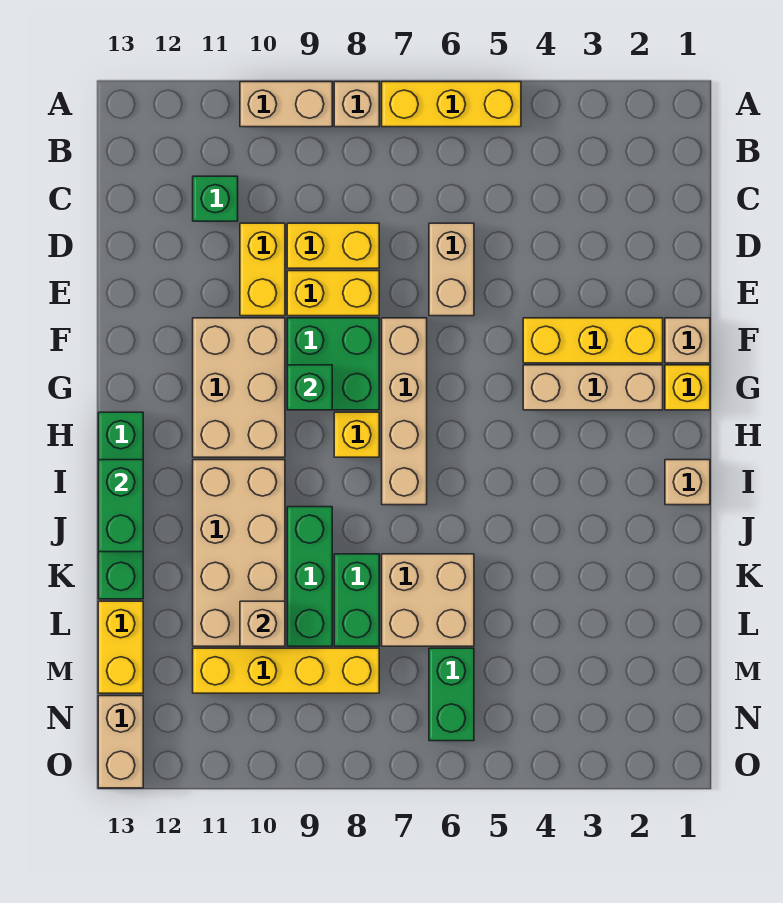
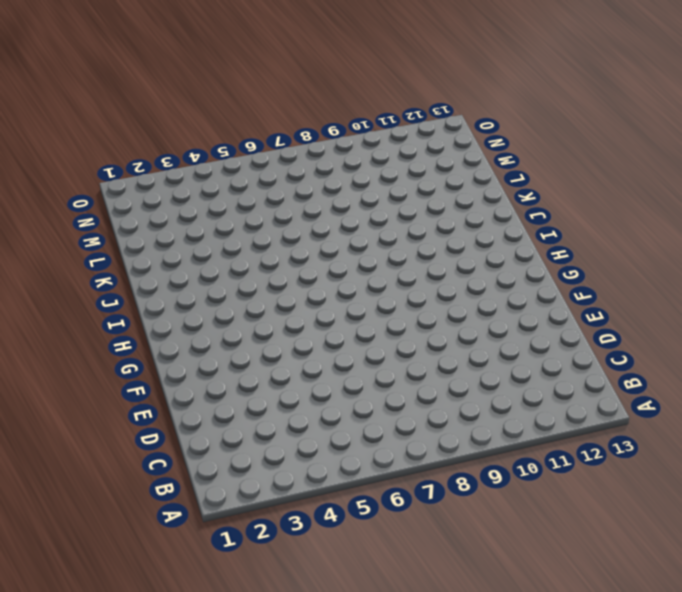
none -> yellow brick A5:A7 level 1
none -> tan brick A8 level 1
none -> tan brick A9:A10 level 1

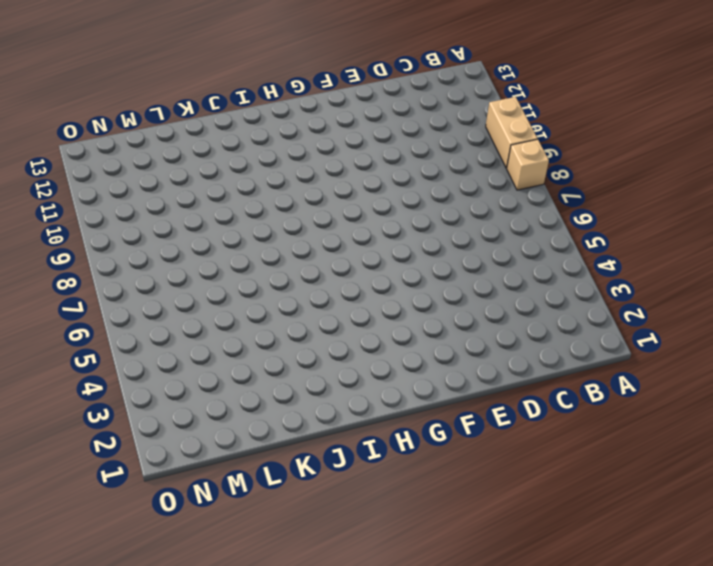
none -> yellow brick A5:A7 level 1
none -> green brick C11 level 1
none -> tan brick D6:E6 level 1

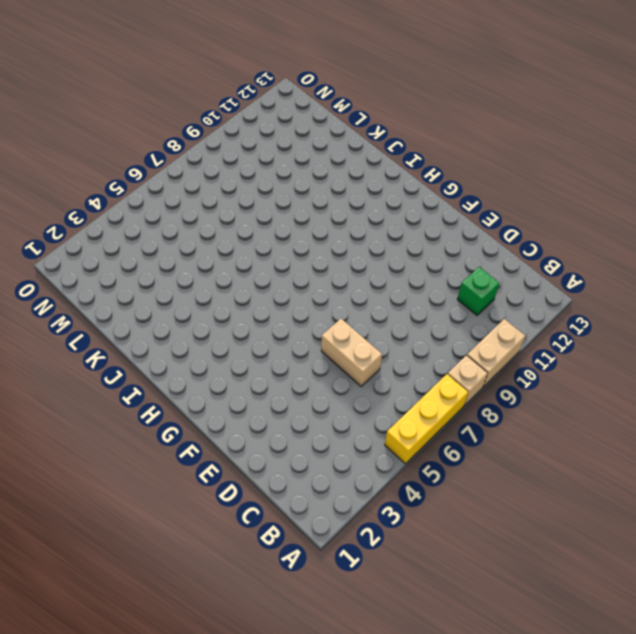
none -> yellow brick D8:D9 level 1
none -> yellow brick D10:E10 level 1
none -> yellow brick E8:E9 level 1

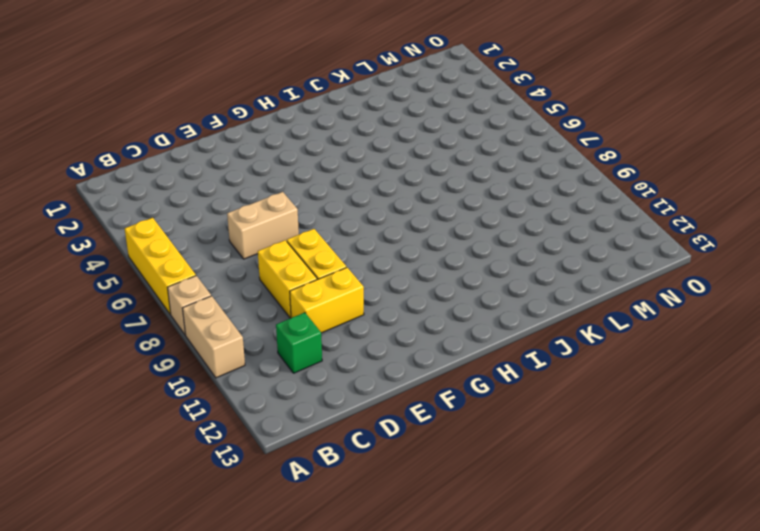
none -> tan brick F1 level 1
none -> yellow brick F2:F4 level 1
none -> tan brick F7:I7 level 1

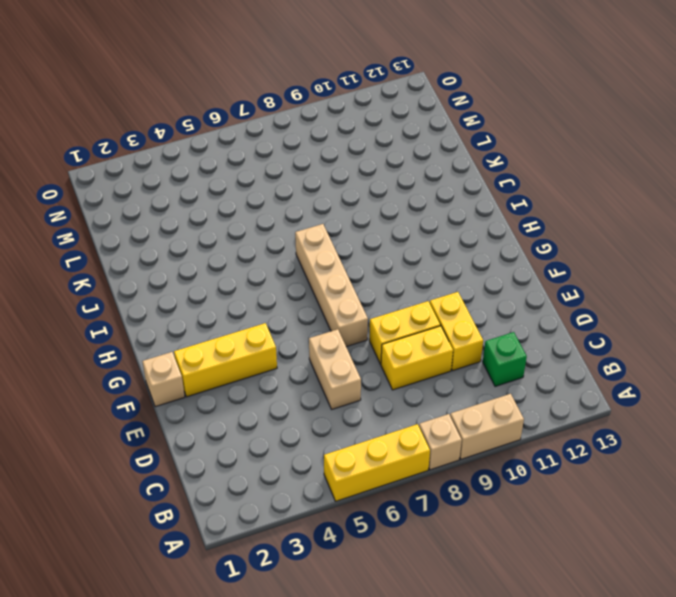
none -> green brick F8:G9 level 1
none -> tan brick F10:H11 level 1
none -> yellow brick G1 level 1

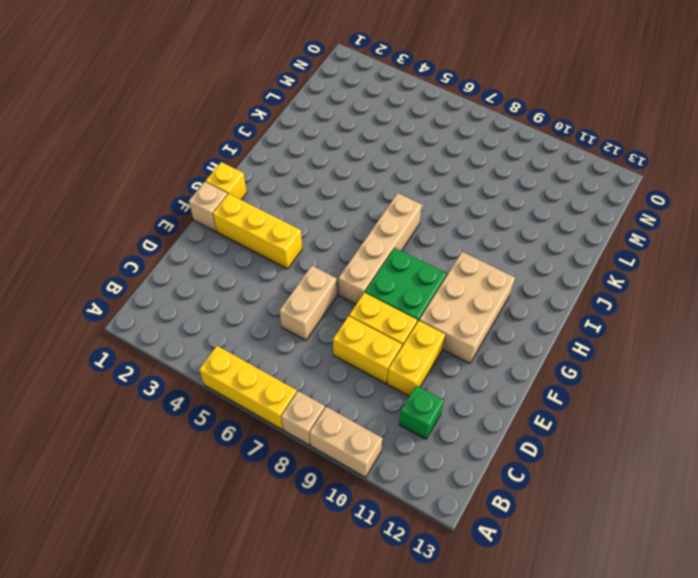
none -> tan brick G2:G4 level 1
none -> yellow brick H8 level 1
none -> green brick H13:K13 level 1

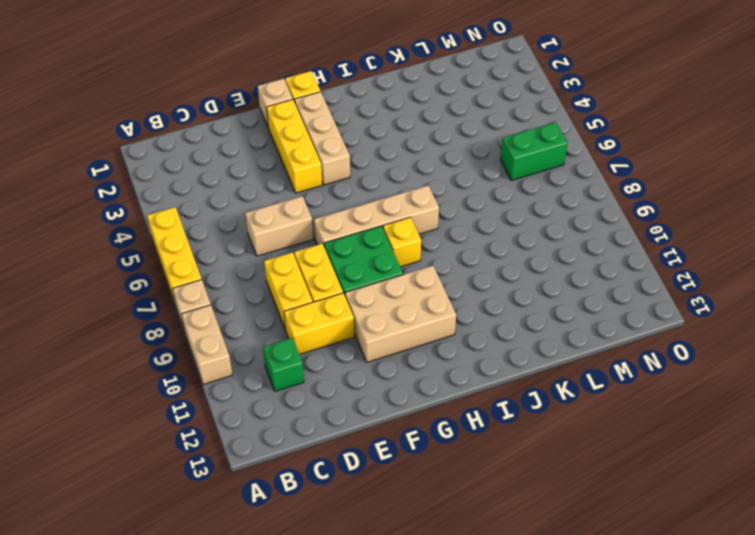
none -> green brick H13:K13 level 1
none -> tan brick I1 level 1
none -> tan brick I10:L11 level 1

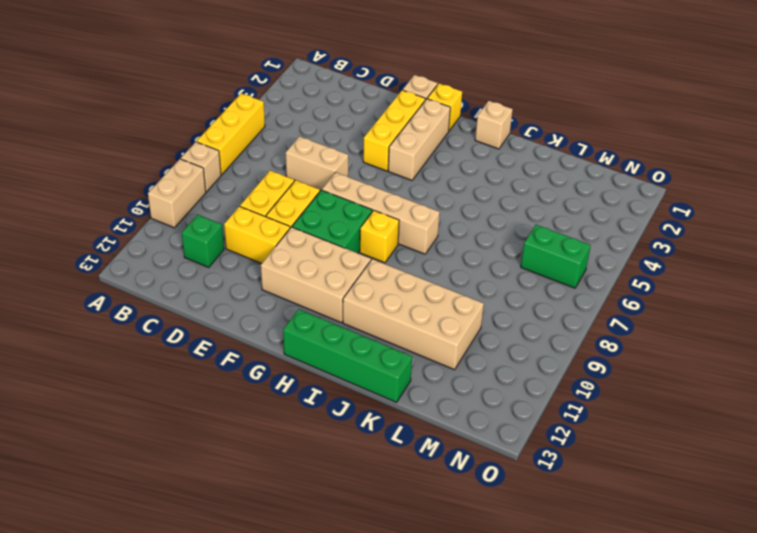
none -> green brick J9:L9 level 1
none -> tan brick K6:L7 level 1
none -> green brick K8:L8 level 1

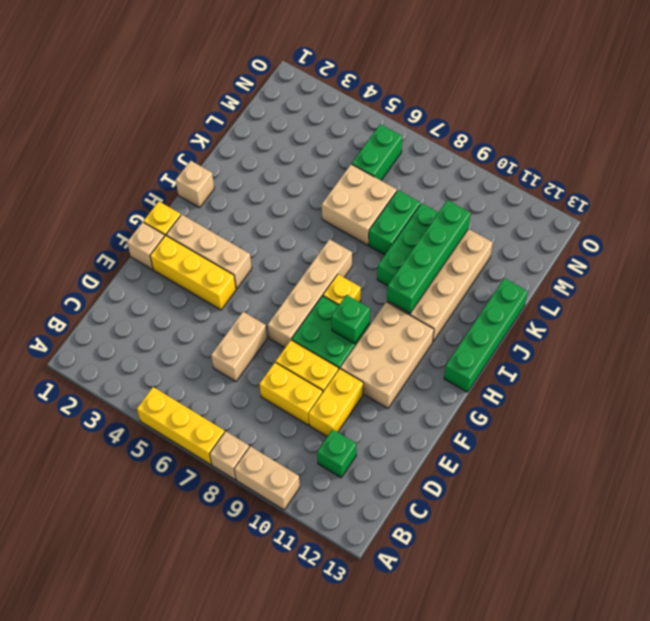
green brick I10:L10 level 2 -> tan brick L10 level 2
none -> yellow brick L13:M13 level 1
none -> yellow brick M8:M11 level 1
none -> tan brick N13:O13 level 1

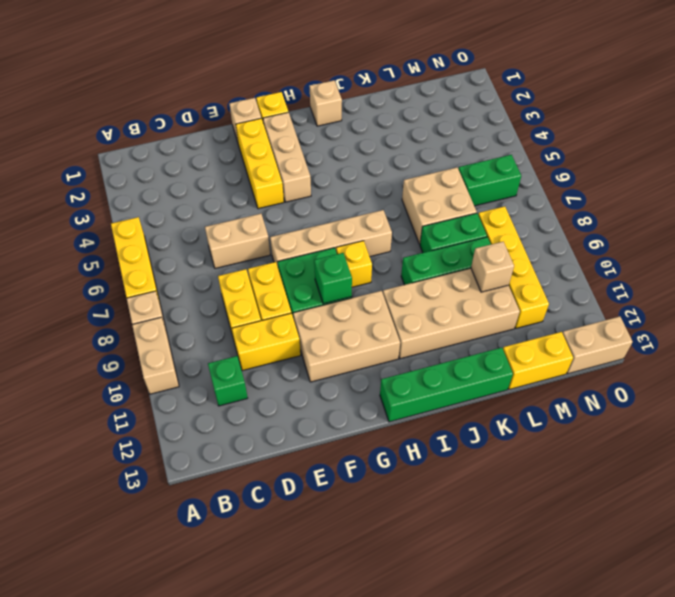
none -> green brick I13:J13 level 2

